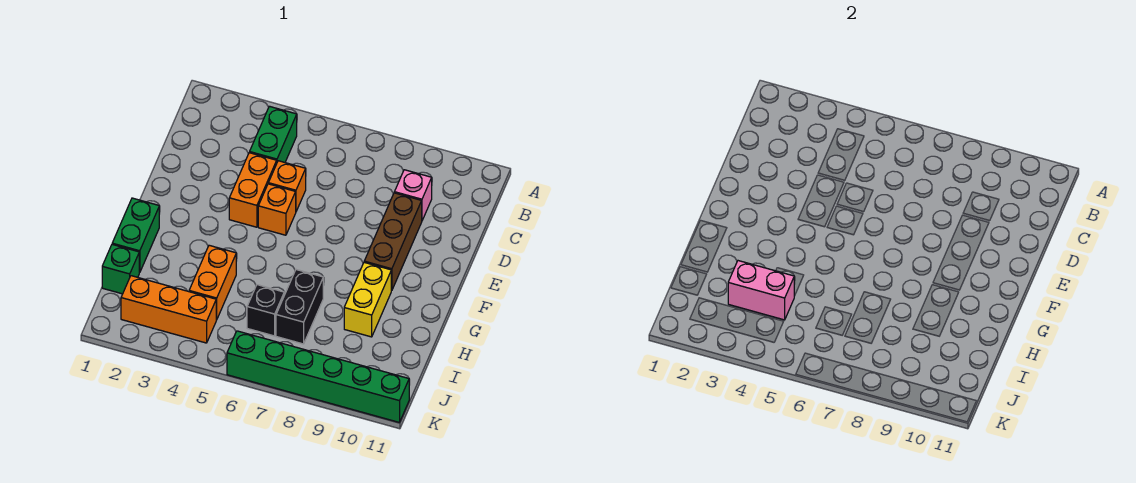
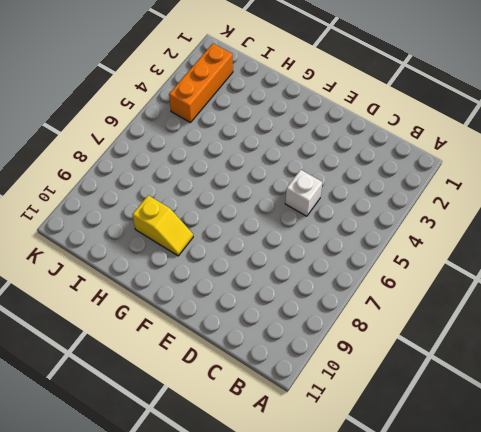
white brick D5 level 1 -> orange brick D5 level 1
yellow slope G9:H9 level 1 top H -> yellow brick G9:H9 level 1
none -> green brick B4:C4 level 1
none -> pink brick C9 level 1
none -> orange brick D4:E4 level 1

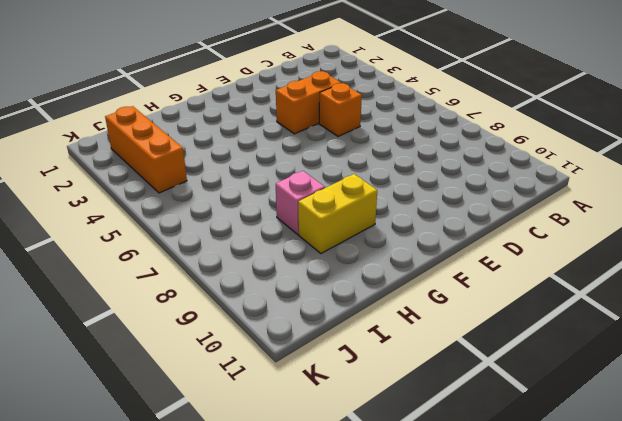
pink brick H8 level 1 -> pink brick C9 level 1
none -> green brick B4:C4 level 1
none -> brown brick D9:F9 level 1
none -> orange brick E5 level 1

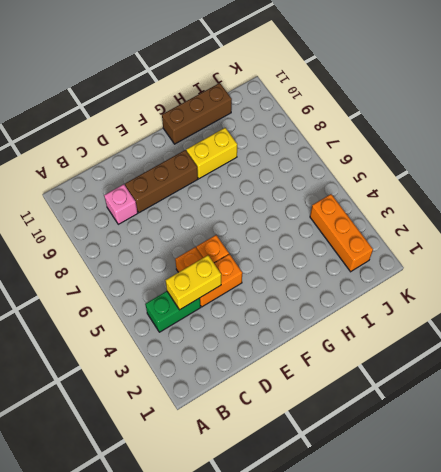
yellow brick C4:D4 level 2 -> none
brown brick G11:I11 level 1 -> none
none -> green brick G1:H1 level 1
none -> orange brick H4:I4 level 1
none -> black brick H7:I7 level 1

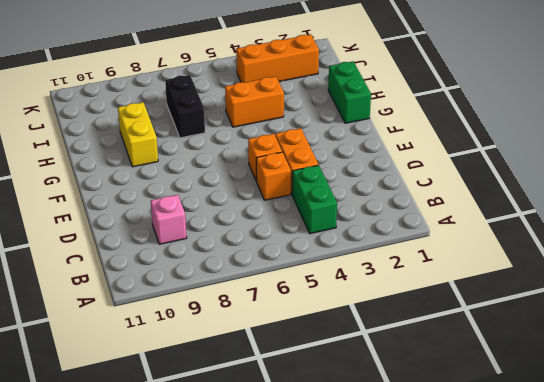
orange brick H4:H5 level 1 -> orange brick H4:I4 level 1
none -> brown brick D9:F9 level 1
none -> green brick I1 level 1
none -> black brick I6 level 1

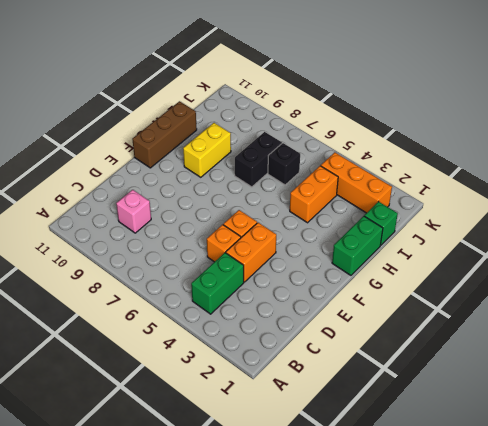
brown brick F11:H11 level 1 -> brown brick D9:F9 level 1
none -> green brick K6:K11 level 1
none -> pink brick I3:I4 level 2

